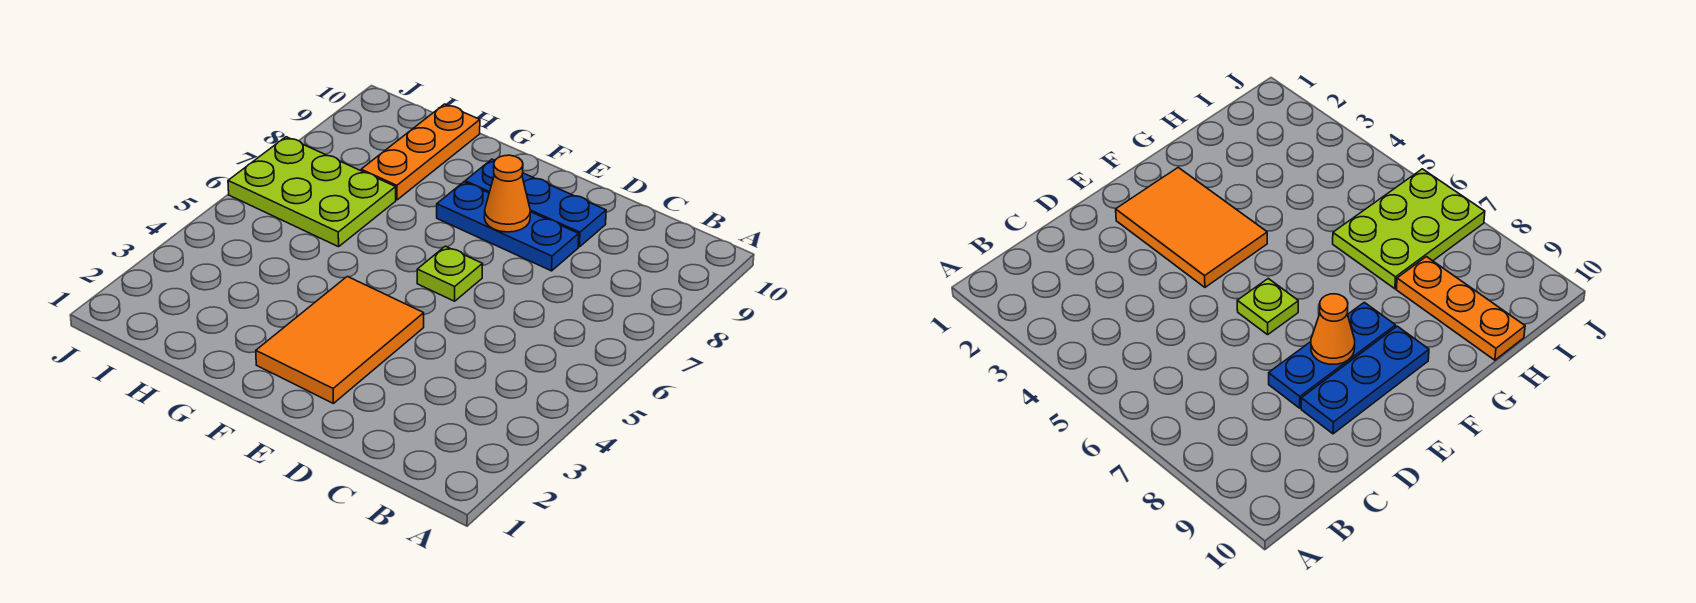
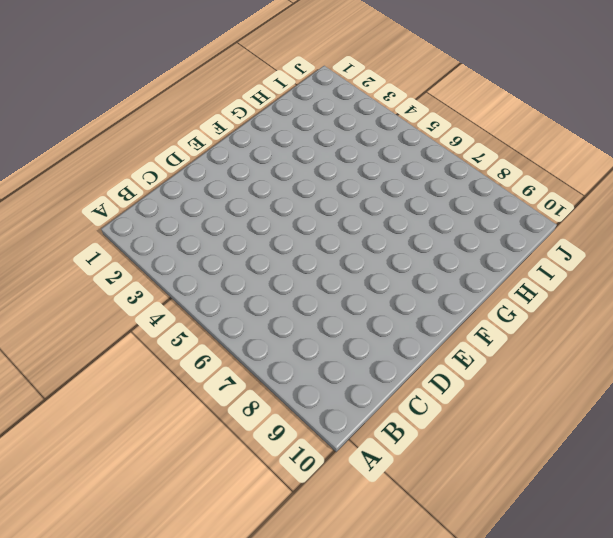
none -> blue plate D8:F8 level 1
none -> blue plate D9:F9 level 1

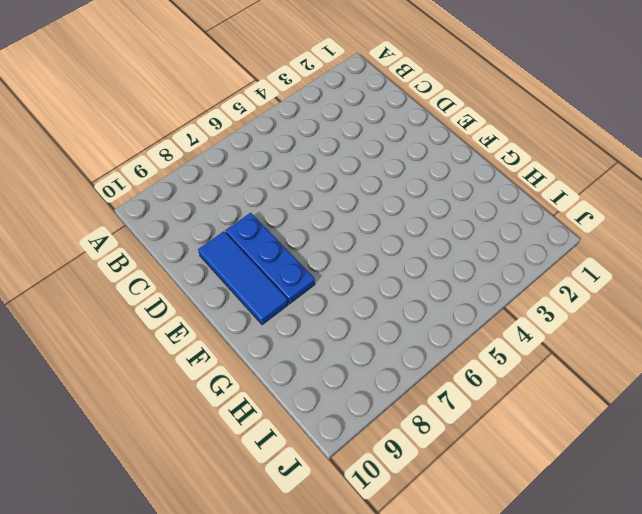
blue tile D9:F9 level 1 -> blue plate D9:F9 level 1
none -> orange tile E2:F4 level 1
none -> lime plate E6 level 1

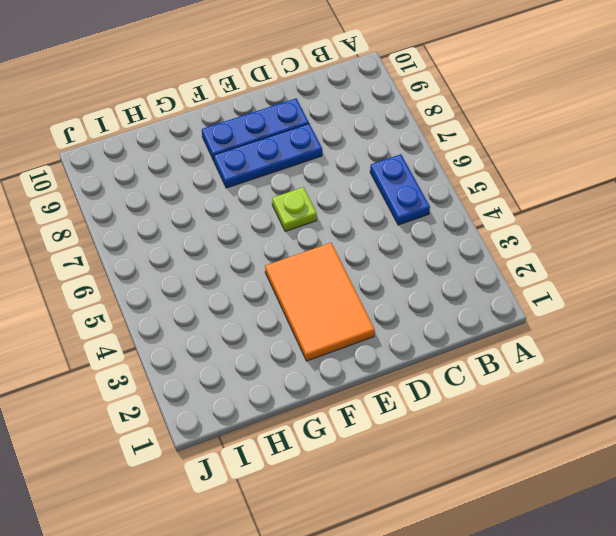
blue plate B5:B6 level 1 -> none
none -> lime plate H6:J7 level 1
none -> orange plate H8:H10 level 1

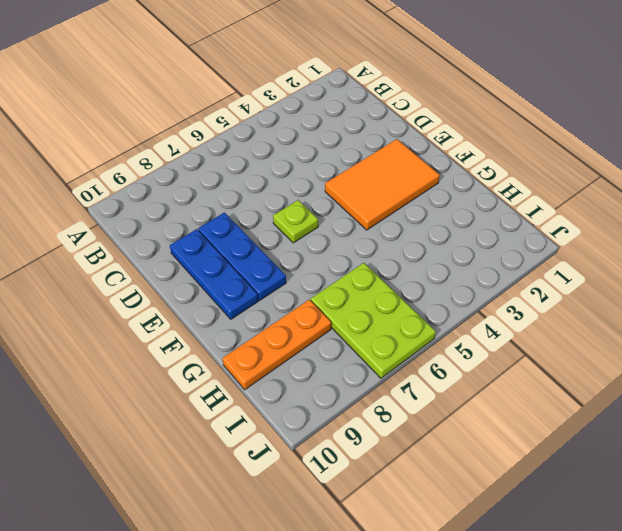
none -> orange cone E8 level 2

